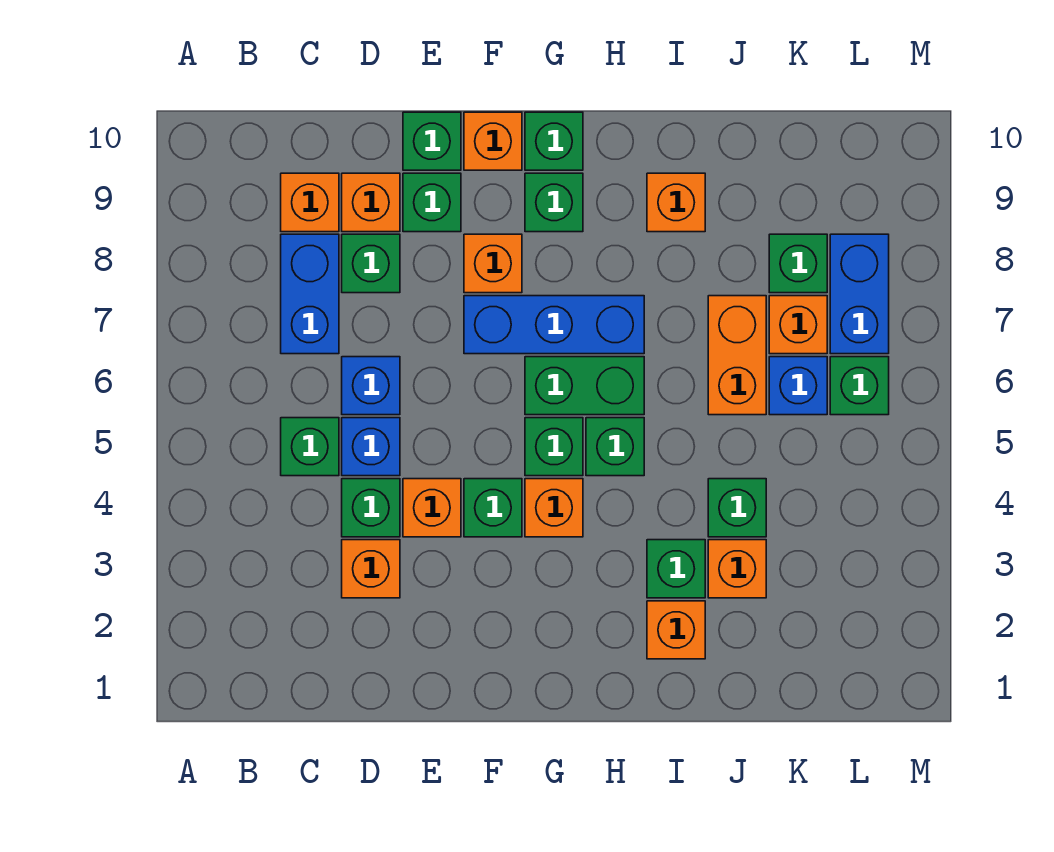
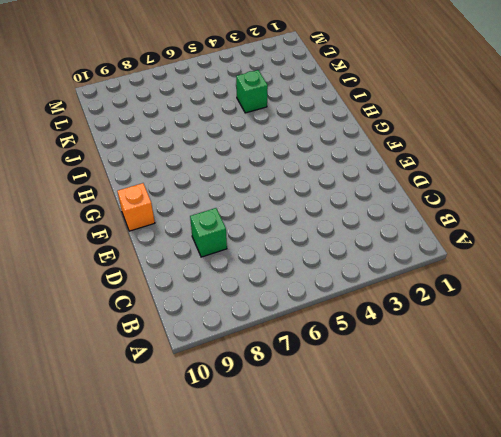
none -> green brick C5 level 1
none -> blue brick C7:C8 level 1
none -> orange brick C9 level 1
none -> orange brick D3 level 1

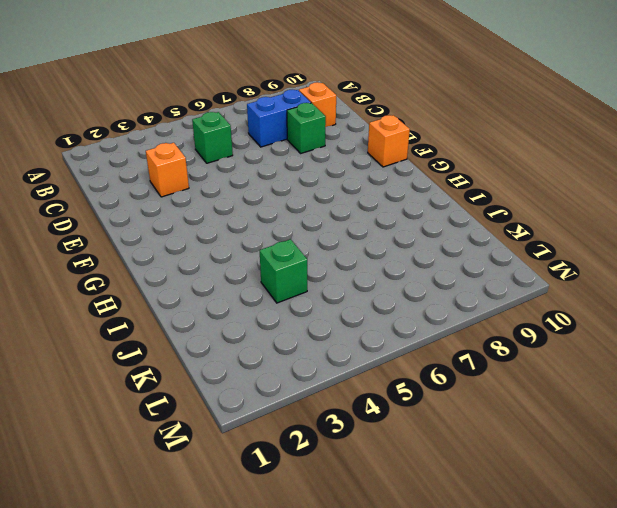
none -> green brick D4 level 1
none -> blue brick D5 level 1
none -> blue brick D6 level 1
none -> orange brick D9 level 1

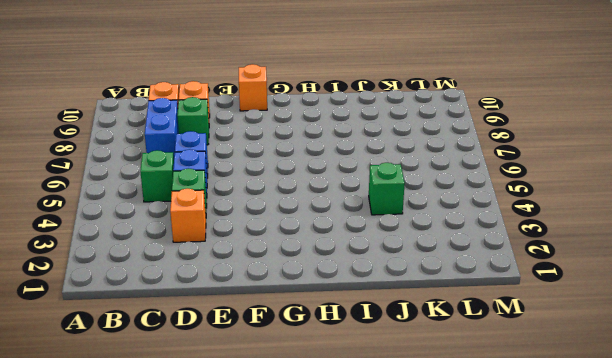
none -> orange brick E4 level 1
none -> green brick E9 level 1
none -> green brick E10 level 1
none -> green brick F4 level 1

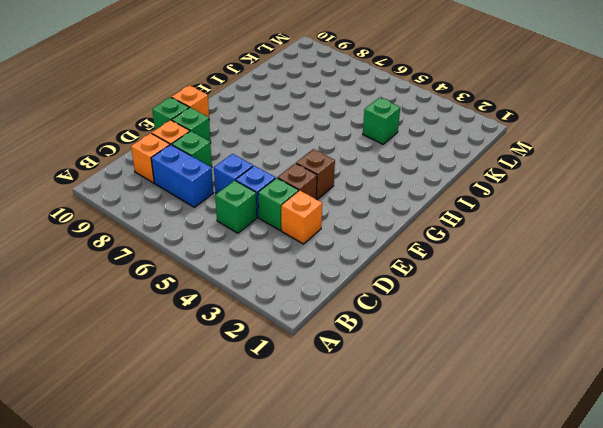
brown brick E4 level 1 -> orange brick E4 level 1
brown brick F4 level 1 -> green brick F4 level 1
none -> blue brick F7:H7 level 1
none -> orange brick F8 level 1
none -> orange brick G4 level 1
none -> green brick G5 level 1

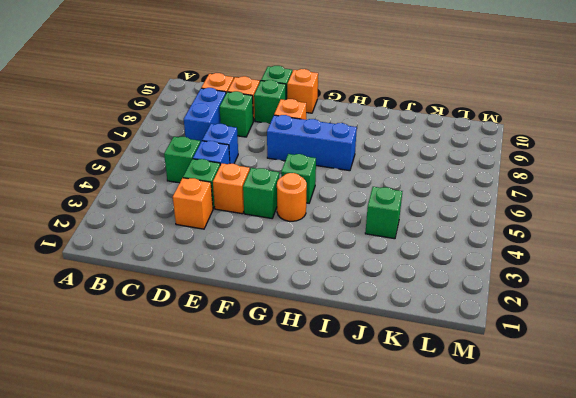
orange round brick G4 level 1 -> orange brick G4 level 1
none -> green brick G6:H6 level 1
none -> green brick G9 level 1
none -> green brick G10 level 1
none -> green brick H5 level 1

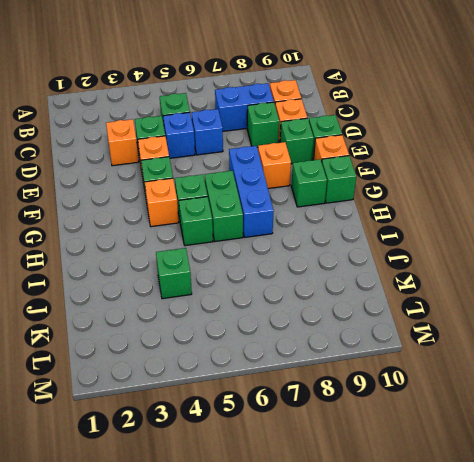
none -> orange brick I2 level 1
none -> green brick I3 level 1
none -> orange brick I9 level 1
none -> orange brick J3 level 1

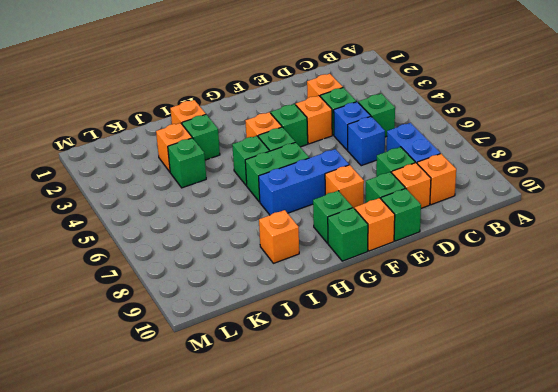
none -> orange brick J6:J7 level 1
none -> blue brick K6 level 1
none -> orange brick K7 level 1
none -> green brick K8 level 1

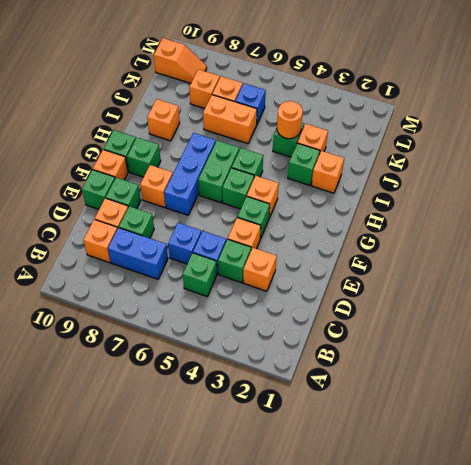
orange round brick J4 level 2 -> none
orange brick K8 level 1 -> green brick K8 level 1
orange slope L9:L10 level 1 top 10 -> none
none -> green brick L6 level 1
none -> blue brick L7:L8 level 1

